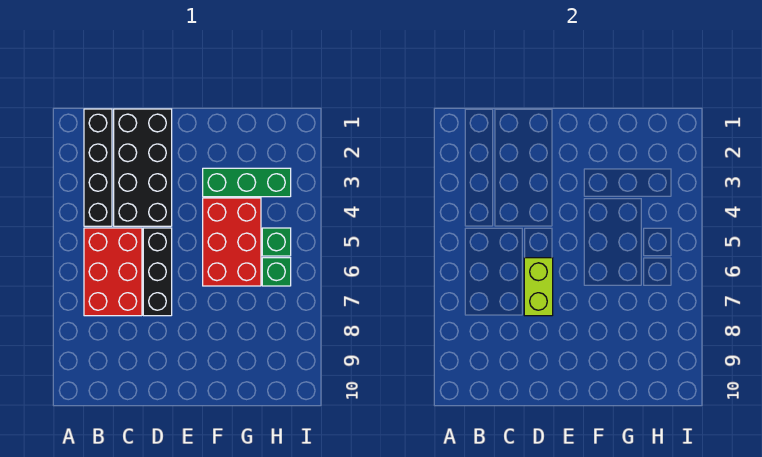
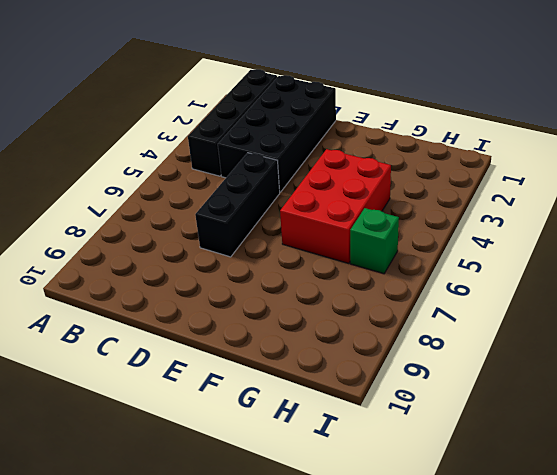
none -> red brick B5:C7 level 1
none -> green brick F3:H3 level 1

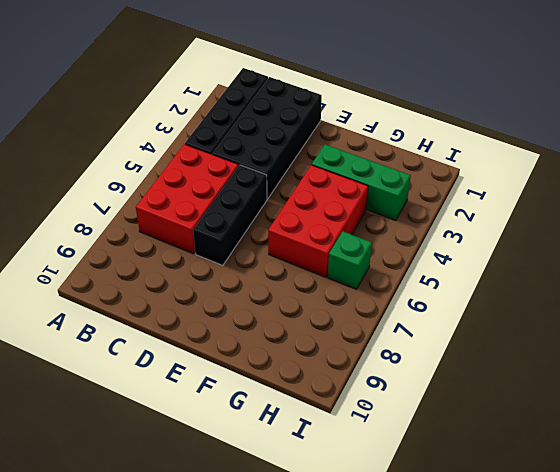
none -> green brick H5 level 1
none -> lime brick D6:D7 level 2

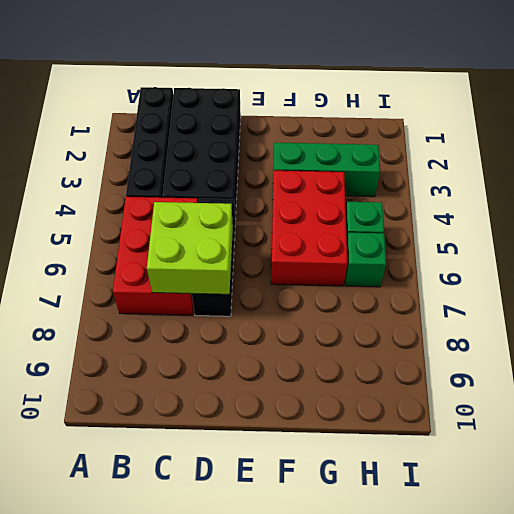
lime brick C6:D7 level 2 -> lime brick D6:D7 level 2

